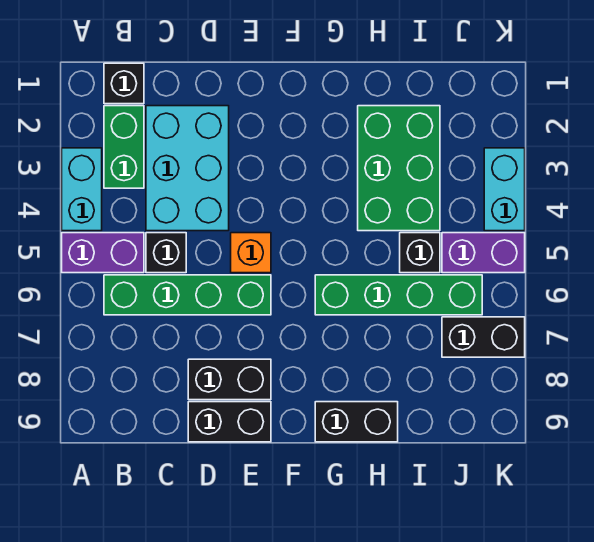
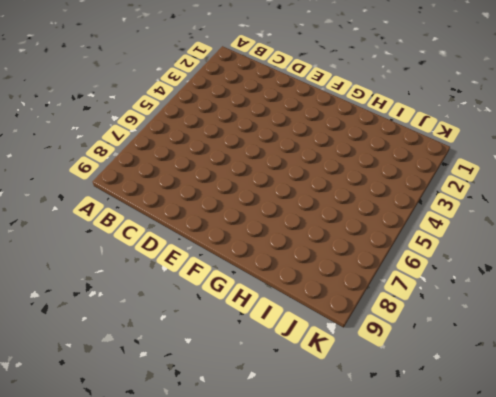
none -> cyan brick A3:A4 level 1
none -> purple brick A5:B5 level 1
none -> black brick B1 level 1

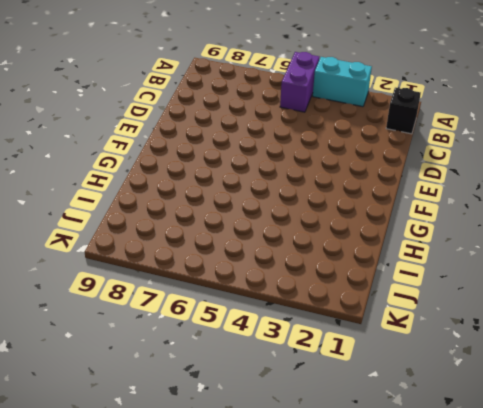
none -> green brick B2:B3 level 1
none -> green brick B6:E6 level 1
none -> cyan brick C2:D4 level 1

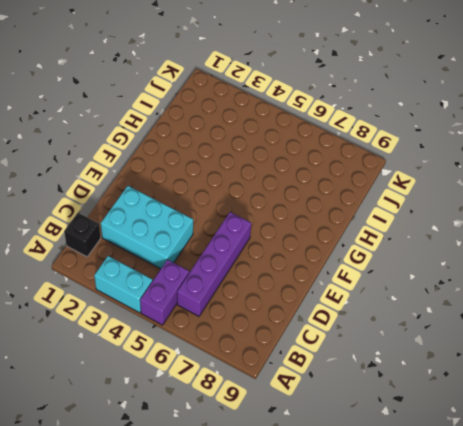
purple brick B6:E6 level 1 -> green brick B6:E6 level 1
none -> green brick B2:B3 level 1
none -> black brick C5 level 1
none -> black brick D8:E8 level 1

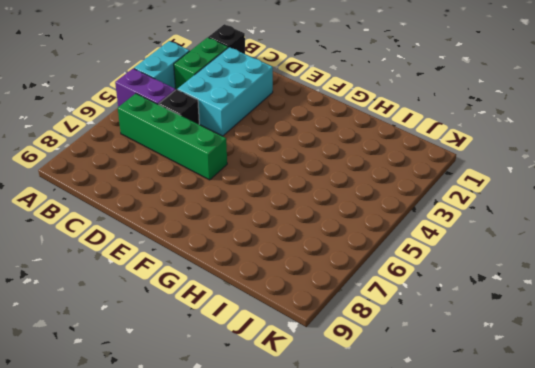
none -> black brick D8:E8 level 1
none -> black brick D9:E9 level 1
none -> orange brick E5 level 1

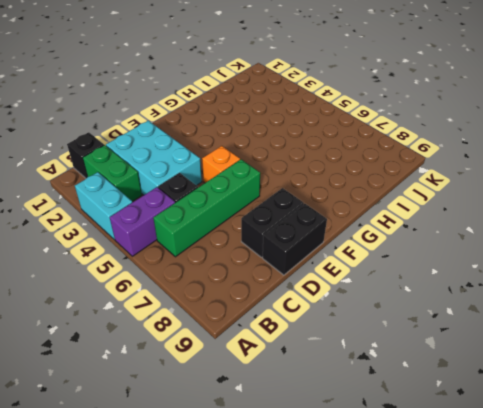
none -> green brick G6:J6 level 1
none -> black brick G9:H9 level 1
none -> green brick H2:I4 level 1

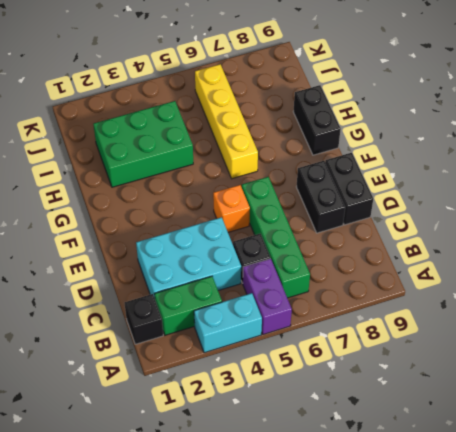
yellow brick G6:J6 level 1 -> green brick G6:J6 level 1
none -> black brick I5 level 1
none -> purple brick J5:K5 level 1
none -> black brick J7:K7 level 1

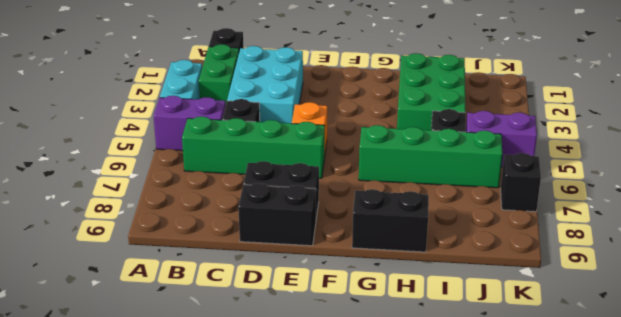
black brick K7 level 1 -> black brick J7:K7 level 1
none -> cyan brick K3:K4 level 1

